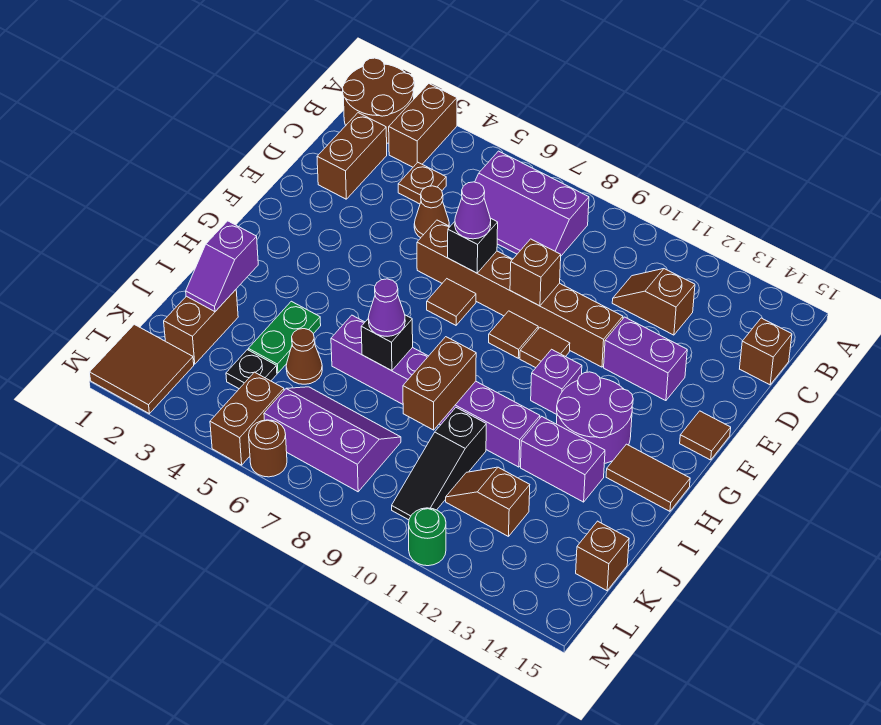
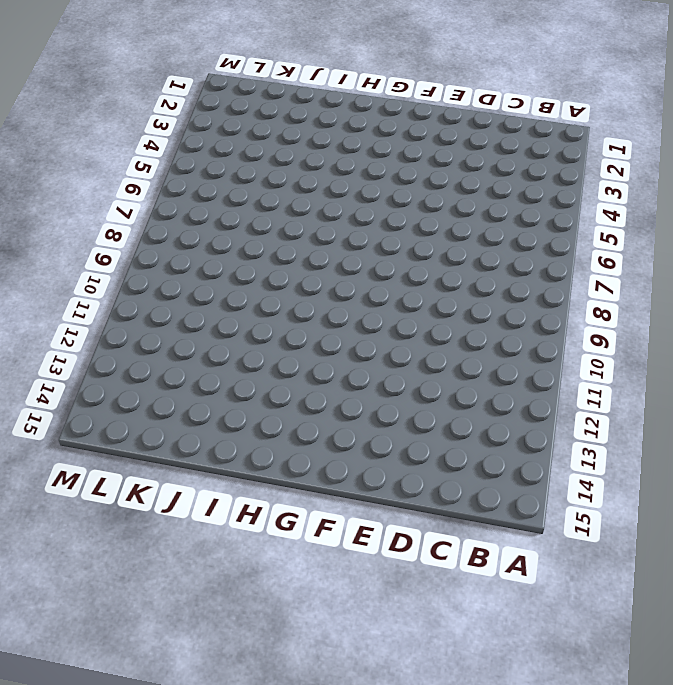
none -> brown round brick A1:B2 level 1
none -> brown brick A3:B3 level 1
none -> purple slope B6:C8 level 1 top B
none -> brown brick C2:D2 level 1

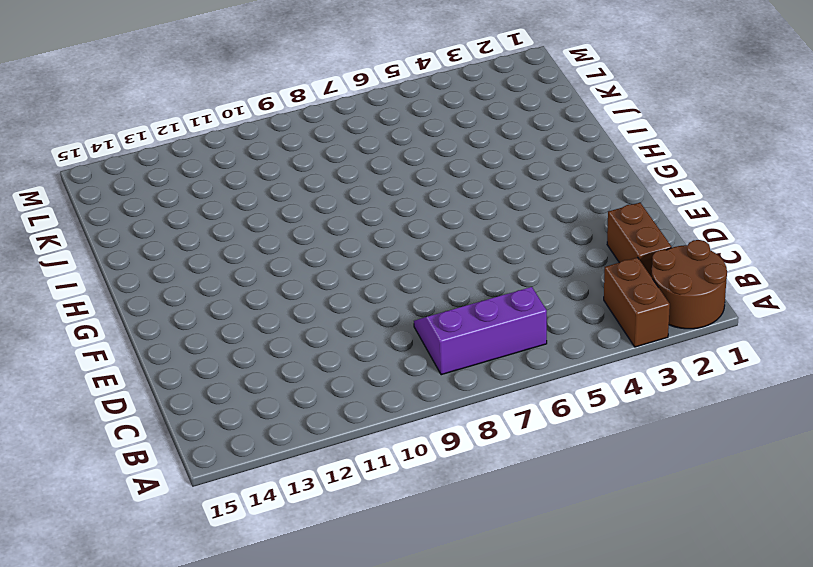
none -> brown plate C4 level 1
none -> brown slope C11:C12 level 1 top 12
none -> brown brick C15 level 1
none -> brown cone D5 level 1

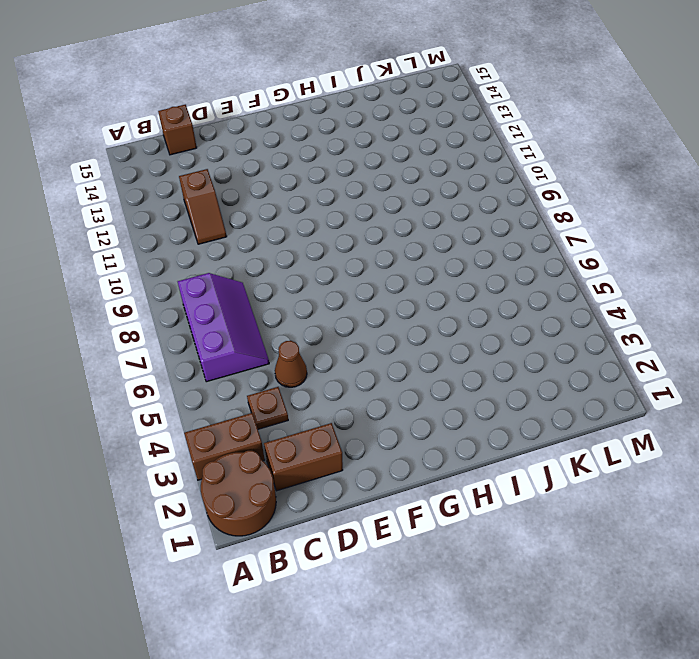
none -> brown brick E6:E11 level 1
none -> purple brick E12:E13 level 1
none -> brown tile F7 level 1
none -> brown tile F9 level 1

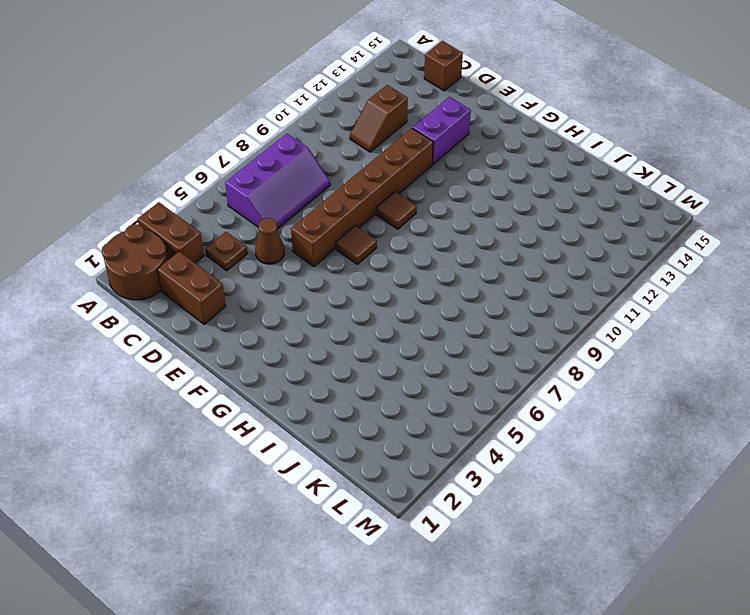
none -> brown tile F10 level 1
none -> brown tile F15 level 1
none -> purple brick G11 level 1
none -> purple round brick G12:H13 level 1

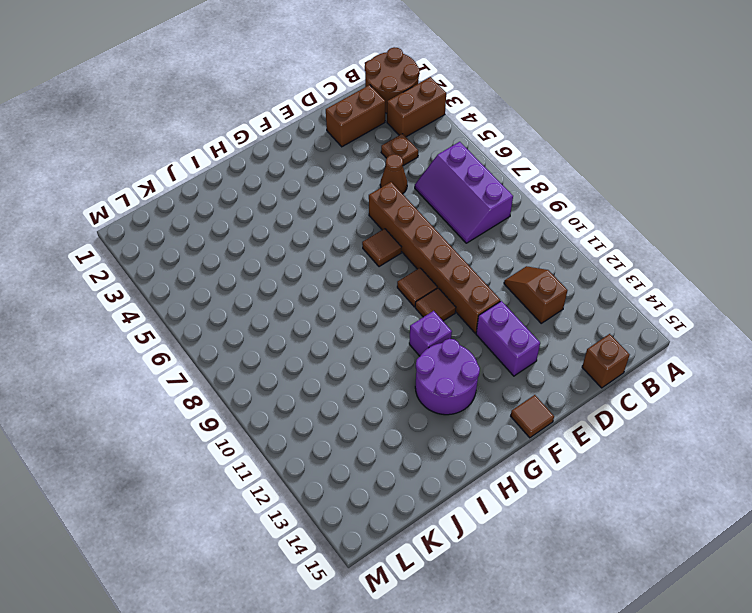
none -> brown tile H14:H15 level 1
none -> green plate I4:J4 level 1
none -> purple brick I6:I11 level 1
none -> purple brick I12:I13 level 1

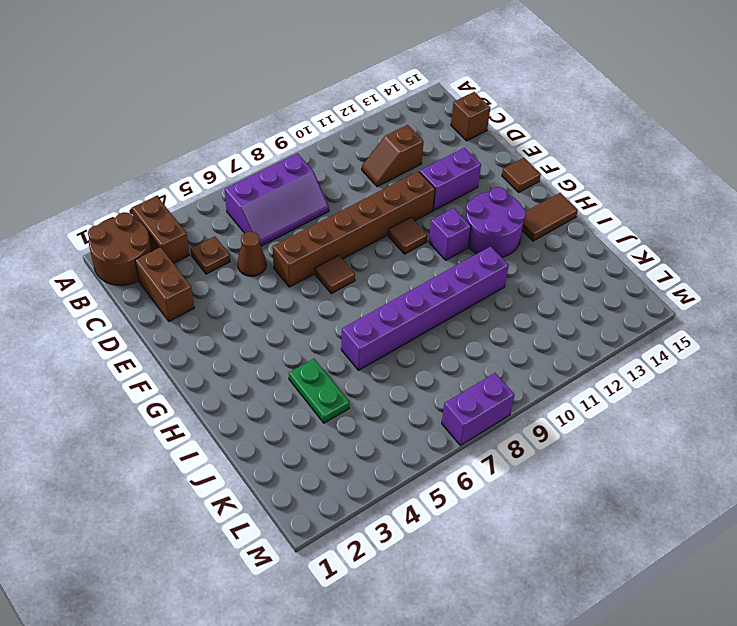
purple brick M7:M8 level 1 -> purple brick I12:I13 level 1
none -> brown tile F9 level 1
none -> brown brick J2:K2 level 1
none -> brown cone J5 level 1
none -> black slope J10:L10 level 1 top J

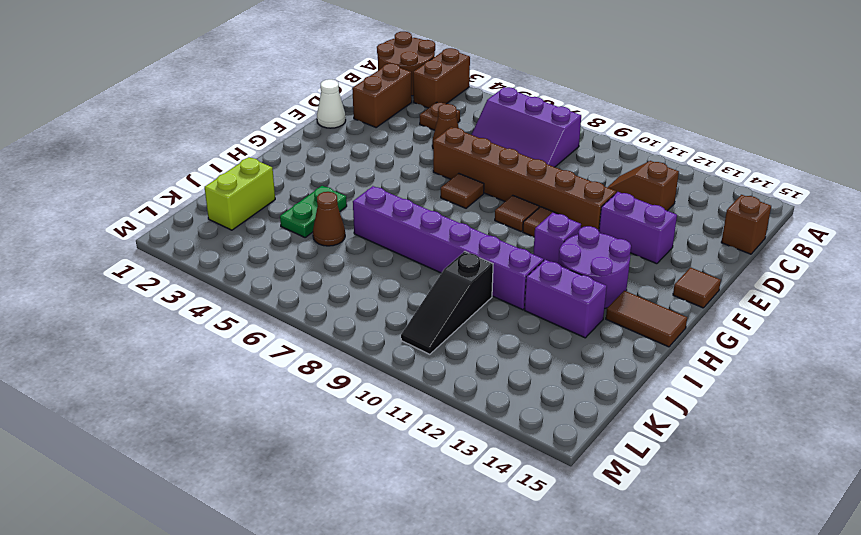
white cone E1 level 1 -> none
lime brick J2:K2 level 1 -> brown brick J2:K2 level 1
none -> black plate K4 level 1
none -> purple slope K6:L8 level 1 top L
none -> brown slope K11:K12 level 1 top 12
none -> brown brick K15 level 1

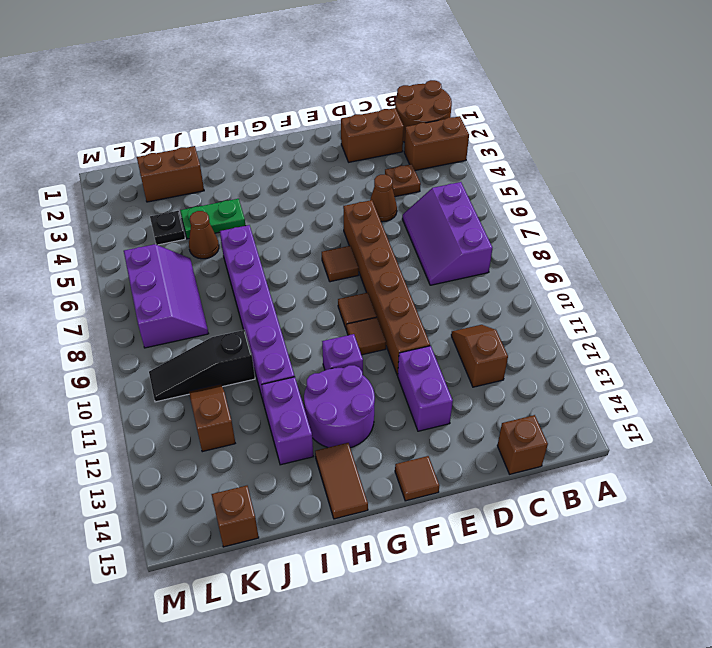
none -> brown tile L1:M2 level 1
none -> brown brick L5:M5 level 1
none -> brown round brick M6 level 1
none -> green round brick M11 level 1

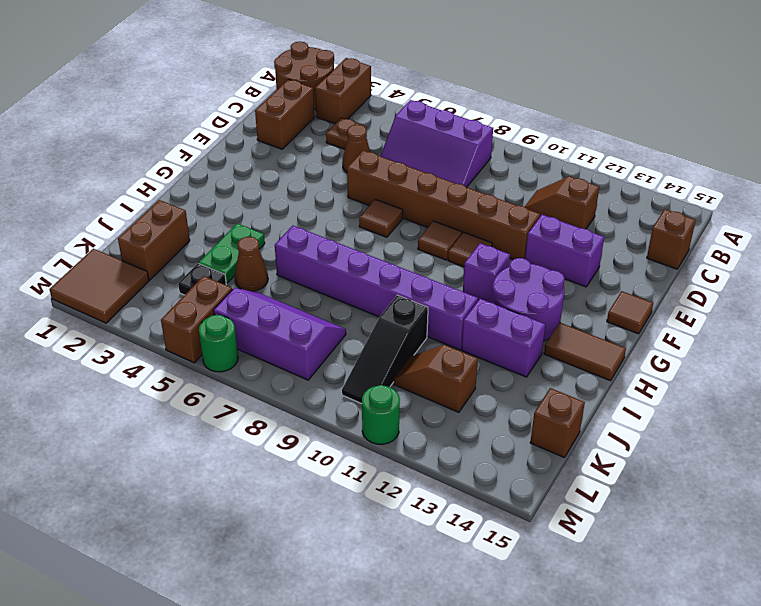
green round brick M6 level 1 -> brown round brick M6 level 1
none -> black brick E7 level 2
none -> brown brick E9 level 2
none -> purple slope I2:J2 level 2 top I
none -> black brick I7 level 2

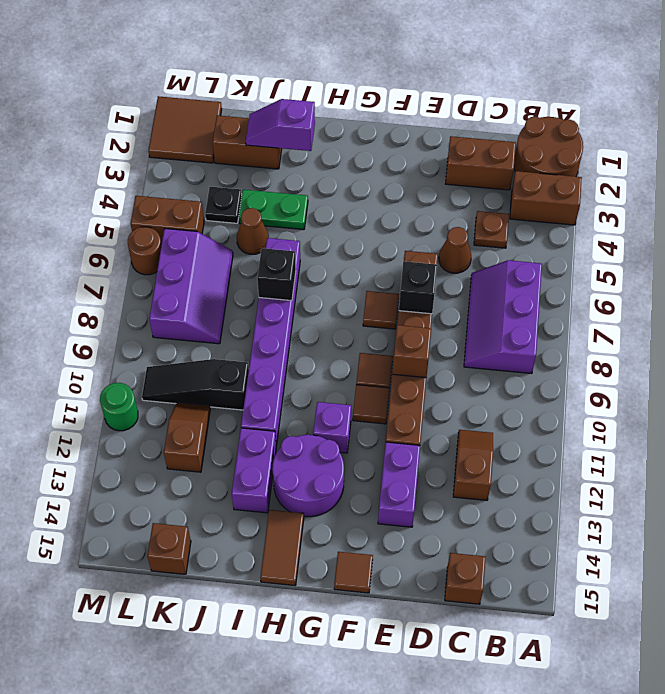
none -> brown brick I9:J9 level 2
none -> purple cone E7 level 3
none -> purple cone I7 level 3

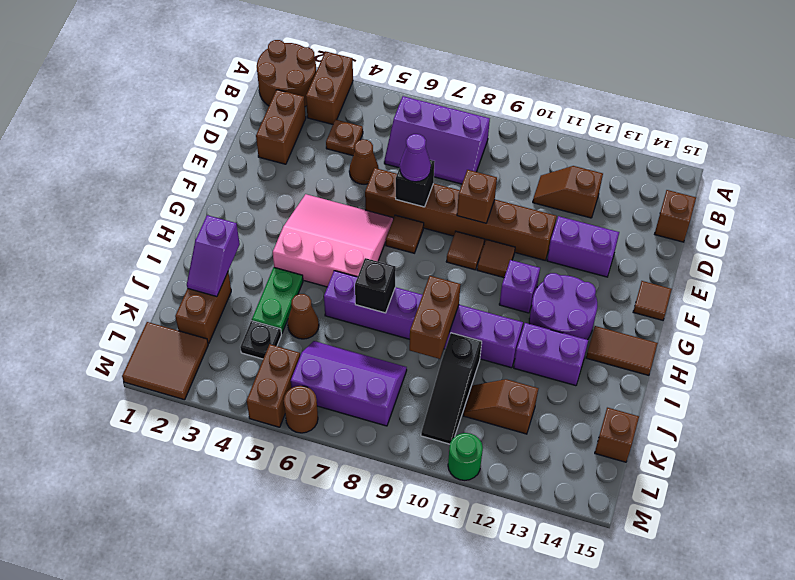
pink slope F4:H6 level 1 top H -> none
none -> purple cone I7 level 3

